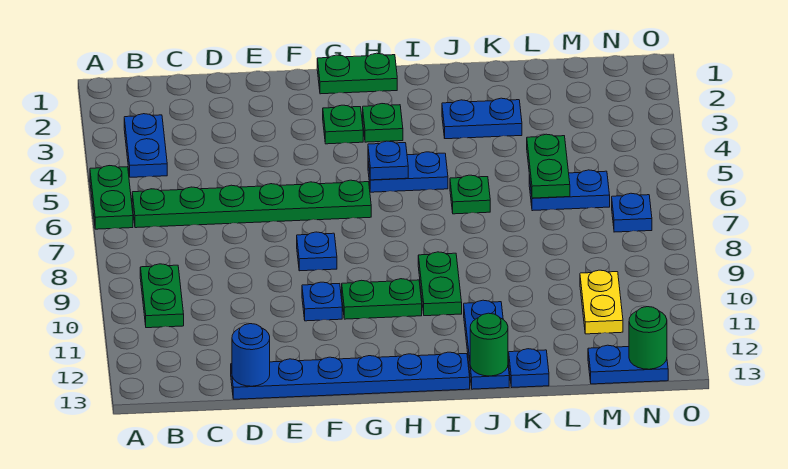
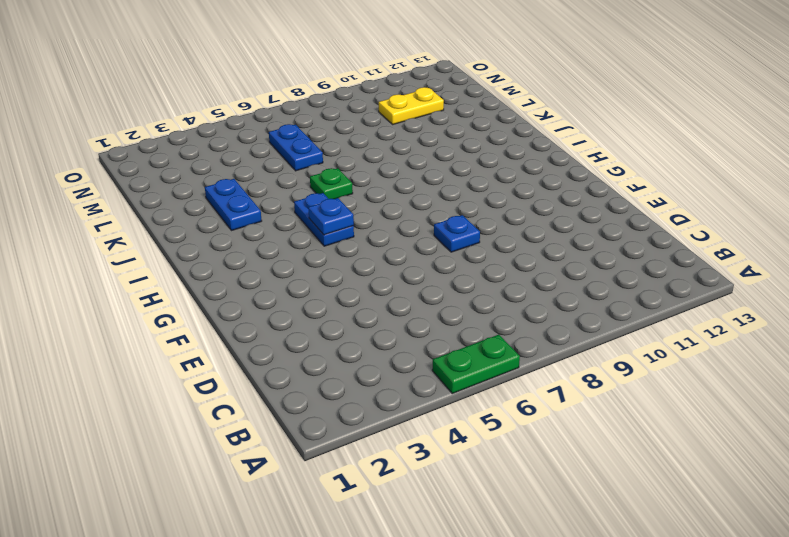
none -> blue plate B3:B4 level 1
none -> green plate B6:G6 level 1
none -> green plate B9:B10 level 1

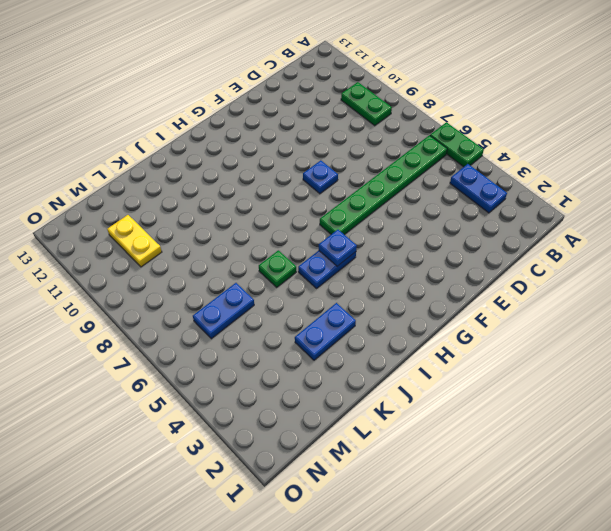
none -> blue plate D13:I13 level 1
none -> blue plate F10 level 1
none -> green plate G1:H1 level 1

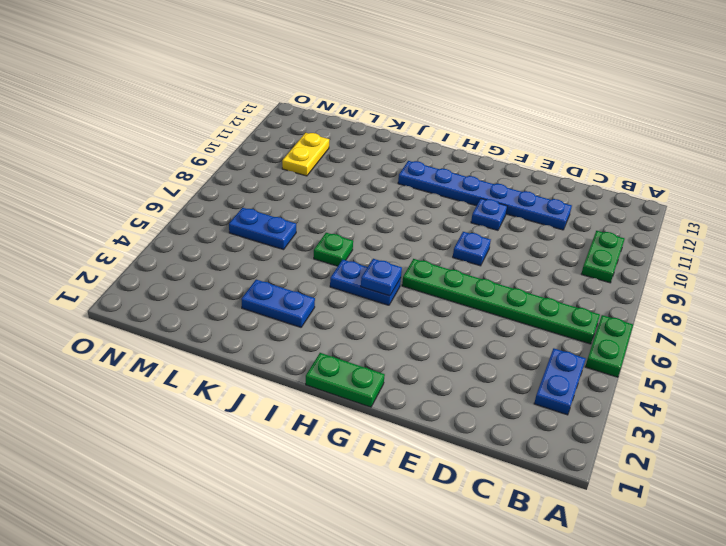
blue plate D11:I11 level 1 -> blue plate D13:I13 level 1
none -> green plate G3 level 1
none -> green plate G10:H10 level 1
none -> green plate H3 level 1

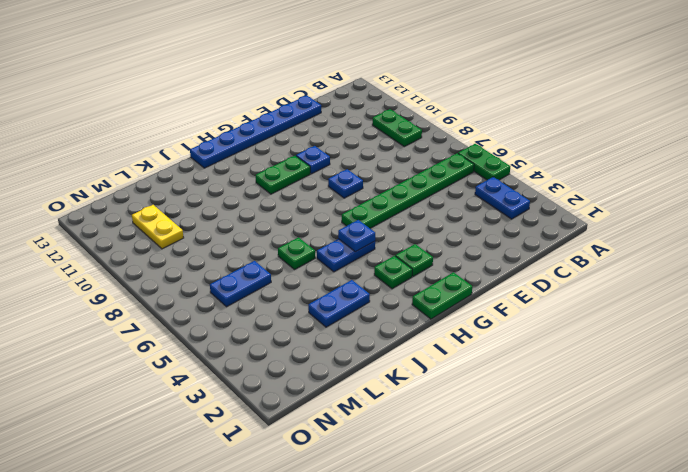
none -> green plate I9:I10 level 1
none -> blue plate J11:J13 level 1
none -> blue plate K13 level 1

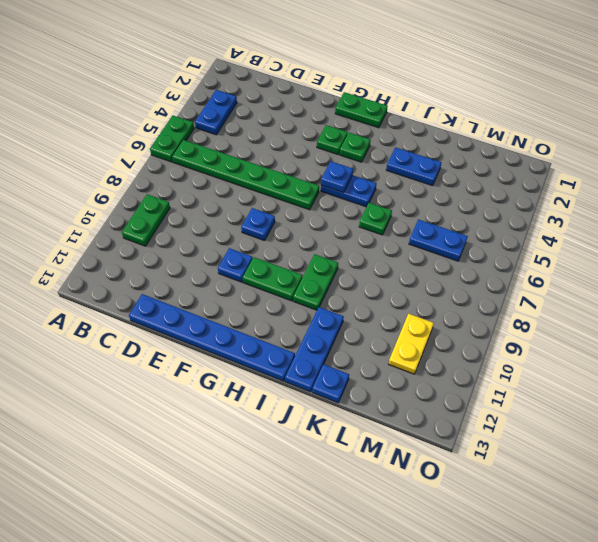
none -> blue plate M13:N13 level 1
none -> blue plate N7 level 1
none -> blue round brick D13 level 2

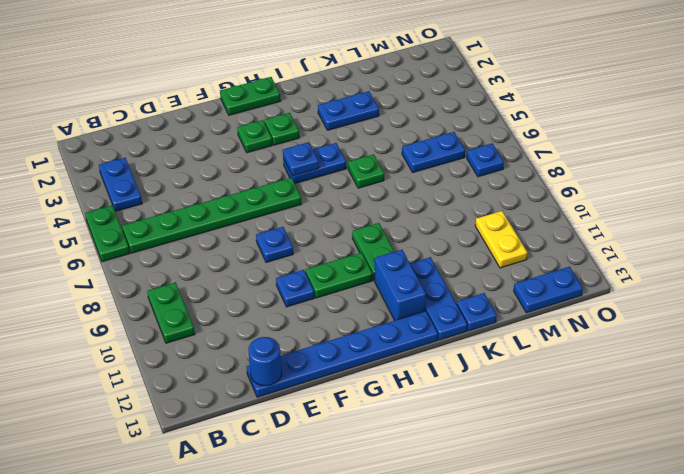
blue brick I11:I12 level 1 -> none
none -> green round brick J13 level 2
none -> green plate L5:L6 level 2
none -> green round brick N13 level 2

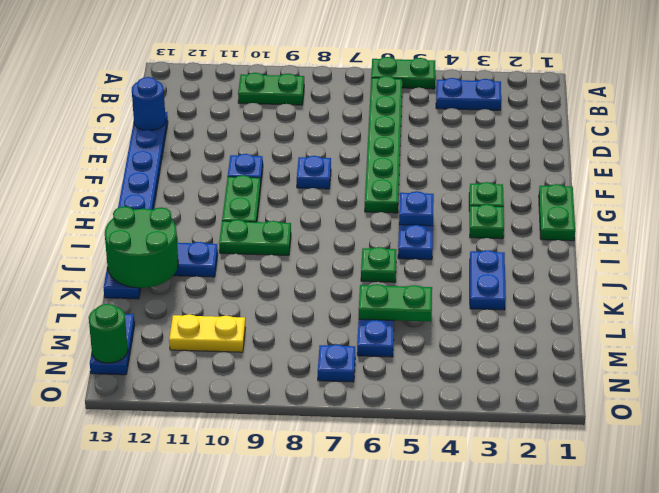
green round brick J12:K13 level 2 -> green round brick J13 level 2

